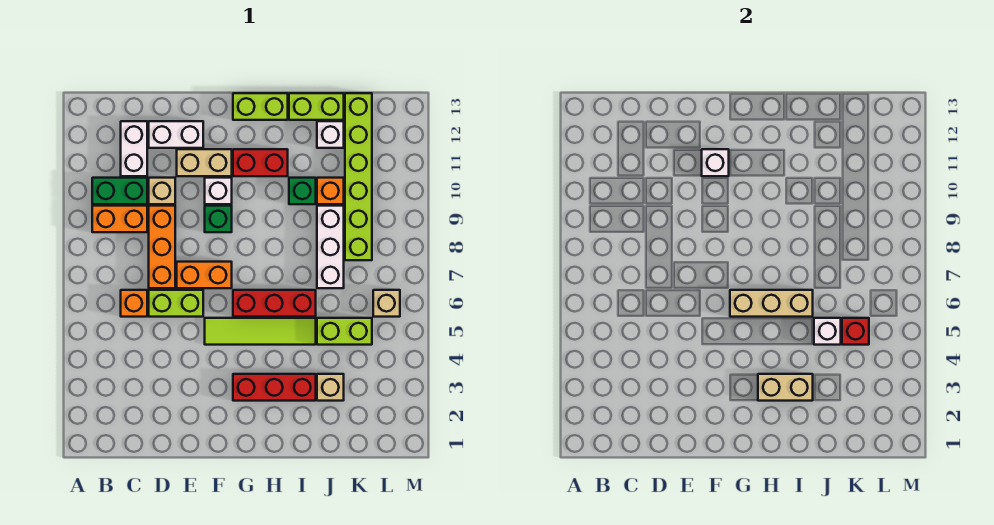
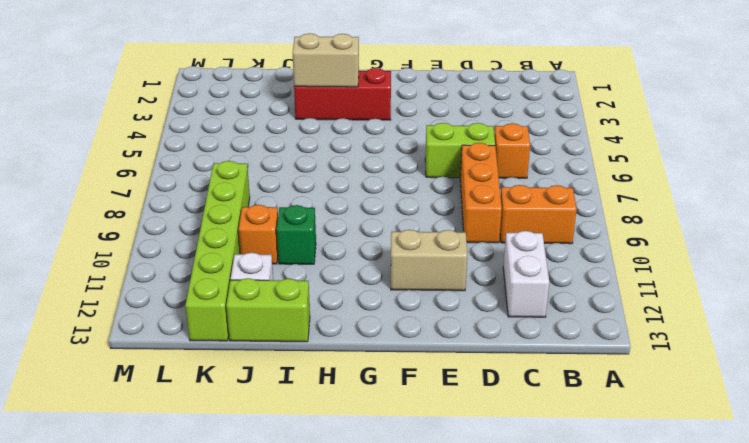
none -> green brick B10:C10 level 1
none -> tan brick D10 level 1
none -> white brick D12:E12 level 1
none -> orange brick E7:F7 level 1

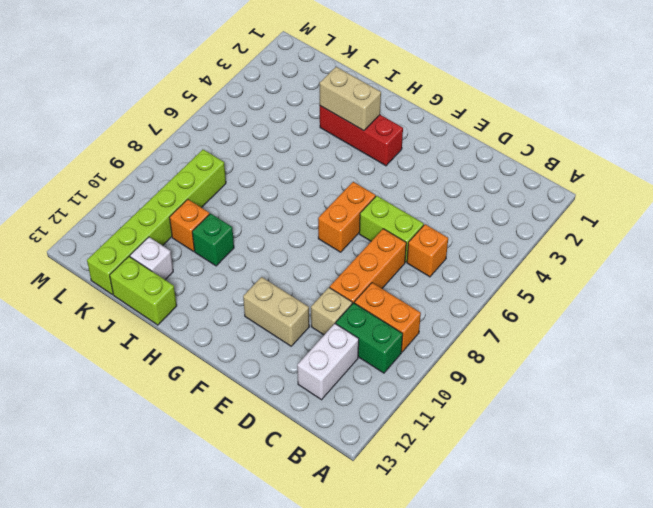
orange brick F6:F7 level 1 -> orange brick E7:F7 level 1
none -> white brick D12:E12 level 1
none -> lime tile F5:I5 level 1
none -> green brick F9 level 1
none -> white brick F10 level 1

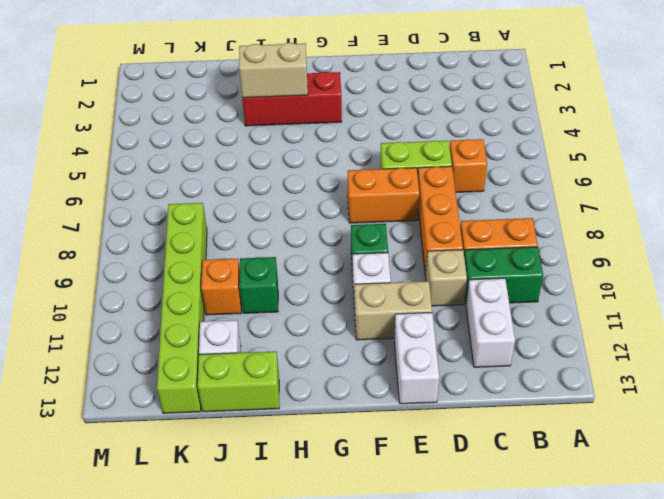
white brick E12:E13 level 1 -> white brick D12:E12 level 1
none -> lime tile F5:I5 level 1
none -> red brick G6:I6 level 1
none -> red brick G11:H11 level 1
none -> lime brick G13:H13 level 1

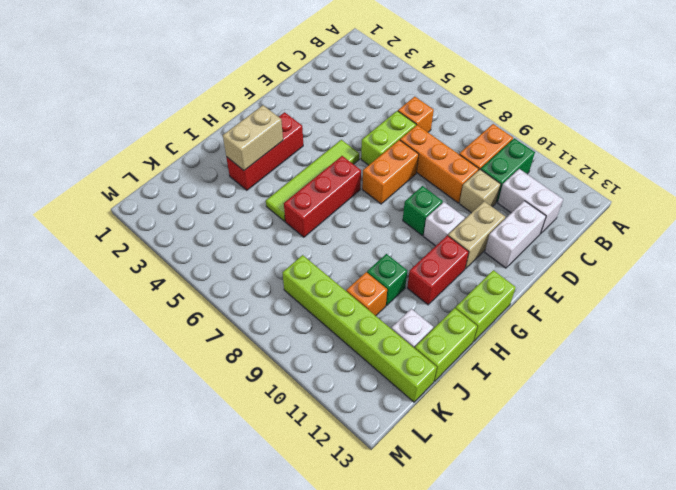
none -> tan brick J3 level 1
none -> lime brick J5:K5 level 1
none -> white brick J7:J9 level 1
none -> tan brick L6 level 1

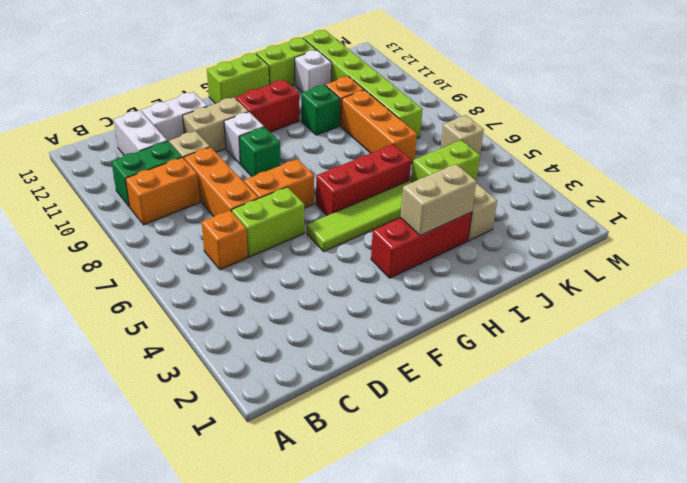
orange brick J7:J9 level 1 -> white brick J7:J9 level 1
none -> white brick F11 level 2
none -> tan brick G6:I6 level 2
none -> white brick J5 level 2
none -> red brick K5 level 2

